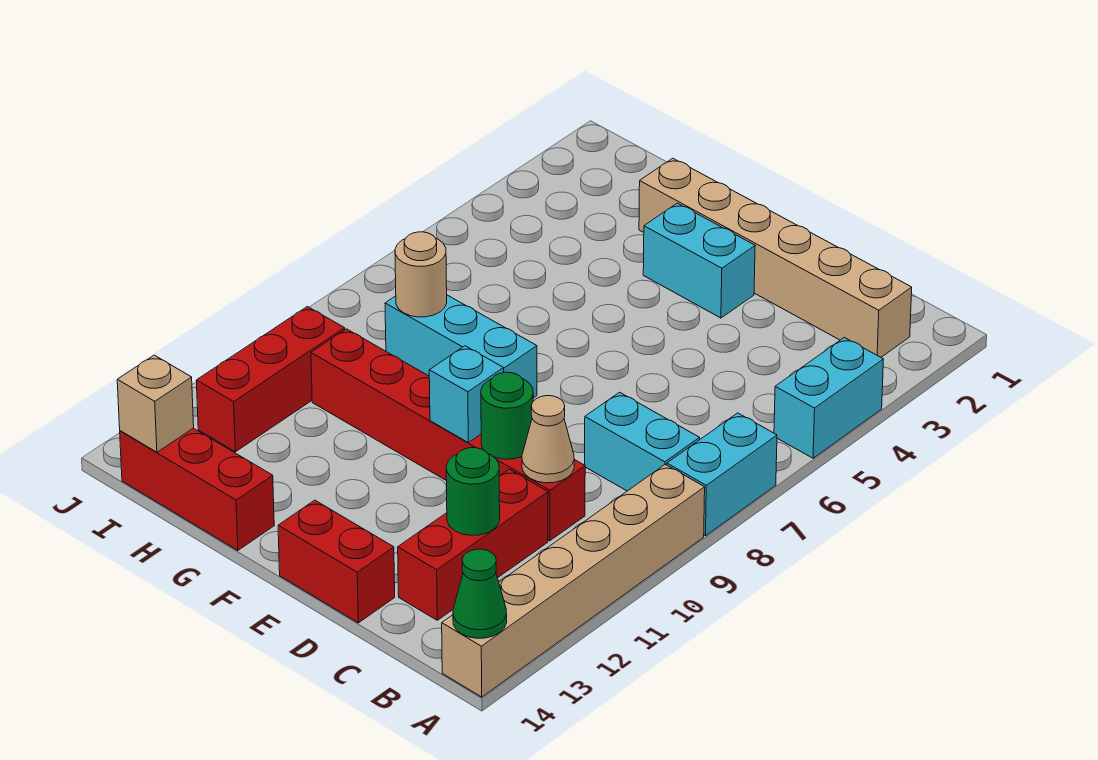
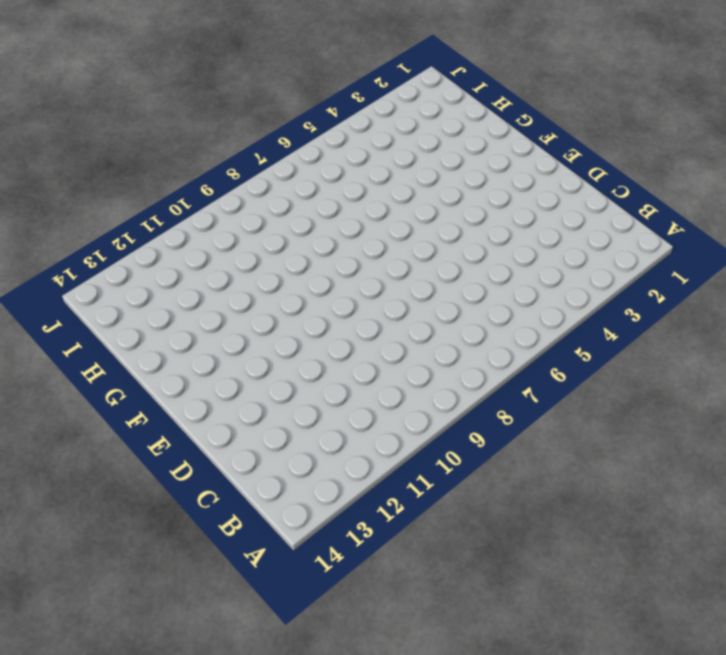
none -> cyan brick A4:A5 level 1
none -> cyan brick A7:A8 level 1
none -> tan brick A9:A14 level 1

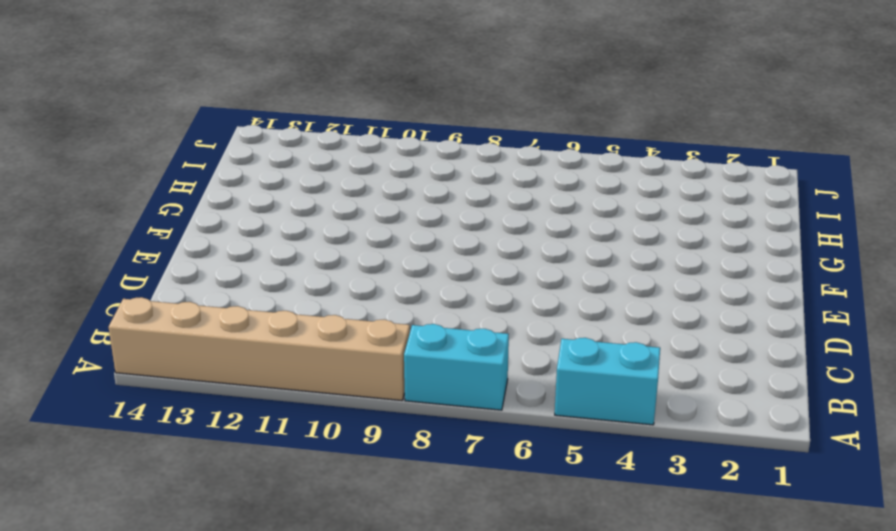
none -> tan brick B2:G2 level 1
none -> cyan brick B8:C8 level 1
none -> red brick C10:H10 level 1

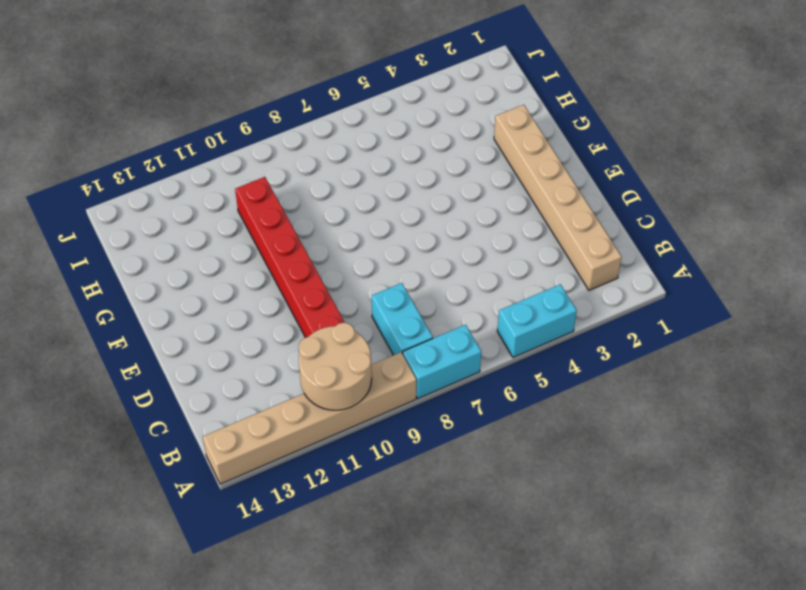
tan round brick A10:B11 level 2 -> none
none -> red brick C11:C13 level 1
none -> red brick D14:E14 level 1
none -> cyan brick E3:F3 level 1

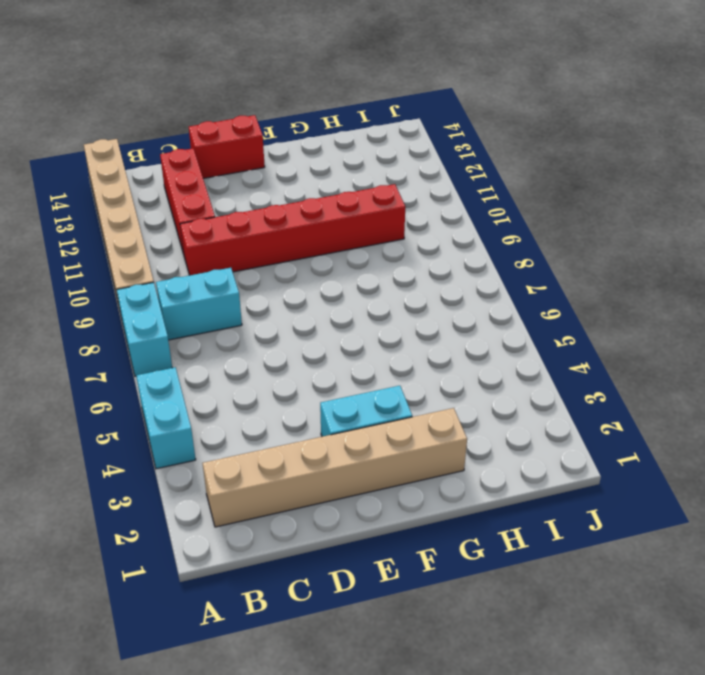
none -> cyan brick F8:H8 level 1
none -> red brick G14:I14 level 1
none -> red brick I10:I12 level 1

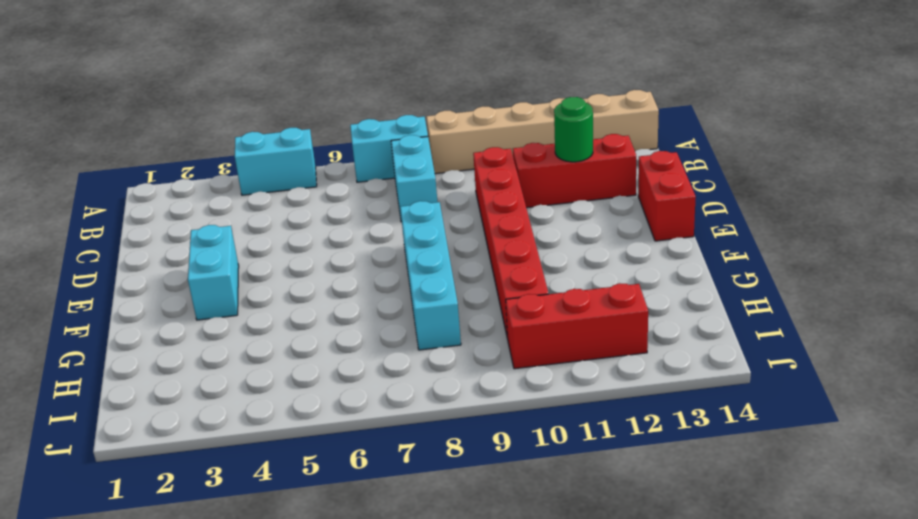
cyan brick E8:H8 level 1 -> cyan brick F8:H8 level 1
none -> tan brick B2:G2 level 1
none -> red brick G14:I14 level 1
none -> green cone A14 level 2

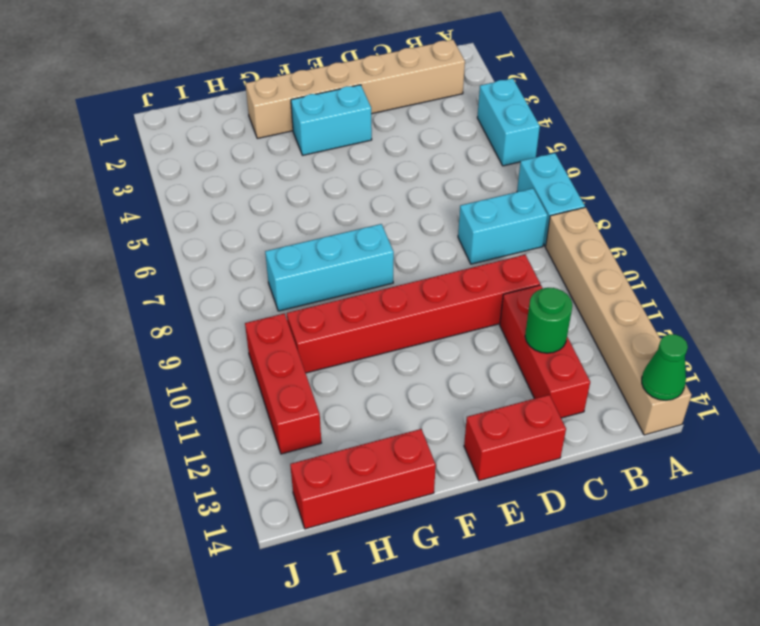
none -> tan cone C10 level 2
none -> green round brick D10 level 2
none -> cyan brick E10 level 2

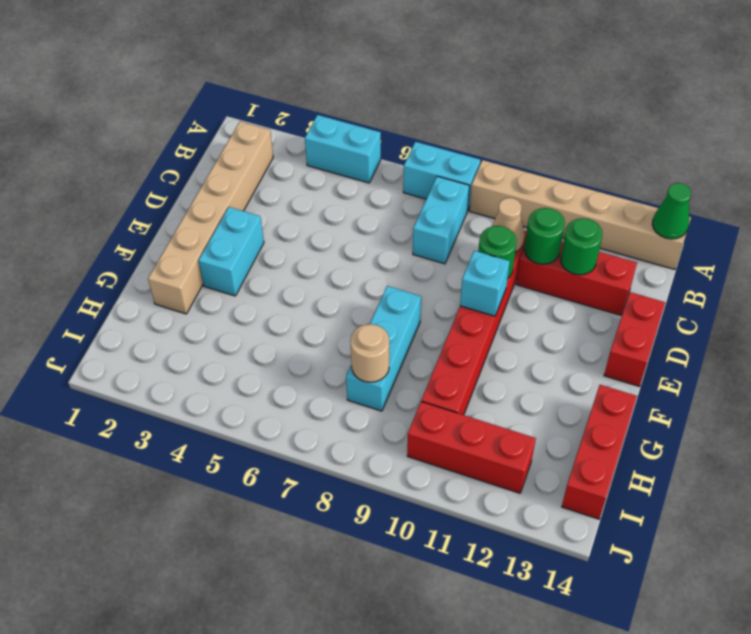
green round brick C11 level 2 -> none
none -> tan brick I14 level 2

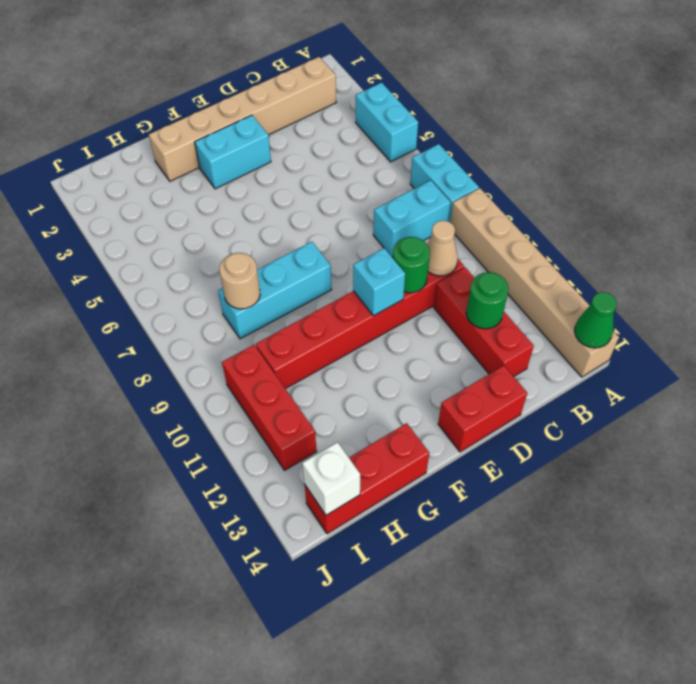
white brick I14 level 2 -> tan brick I14 level 2

